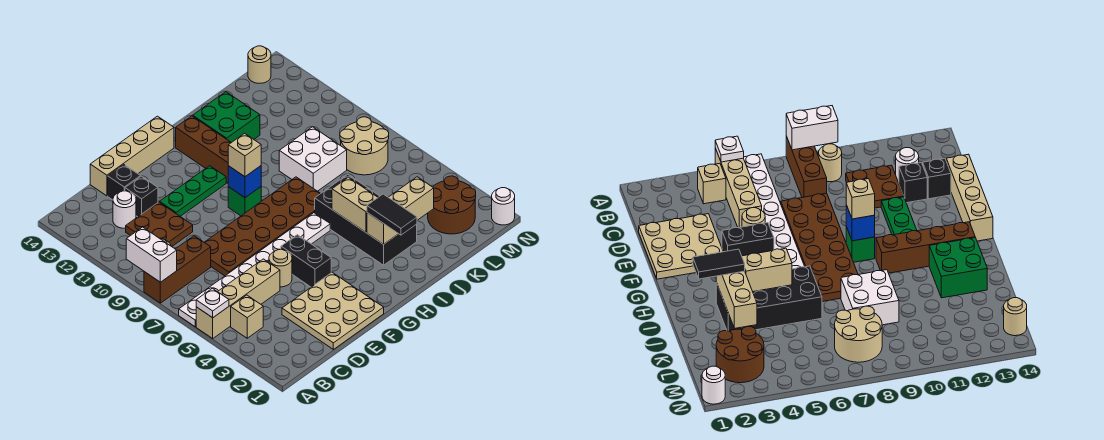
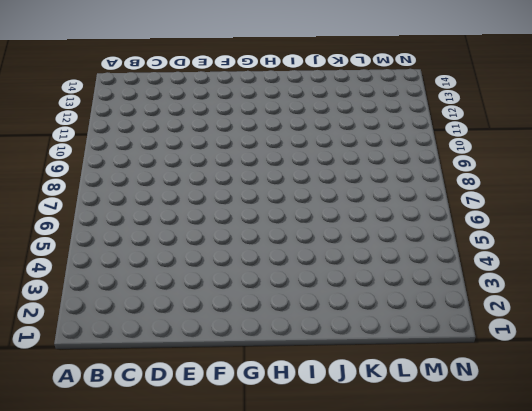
none -> tan brick A5:D5 level 1
none -> white plate A6:H6 level 1
none -> brown brick A8:C8 level 1
none -> tan brick B4 level 1

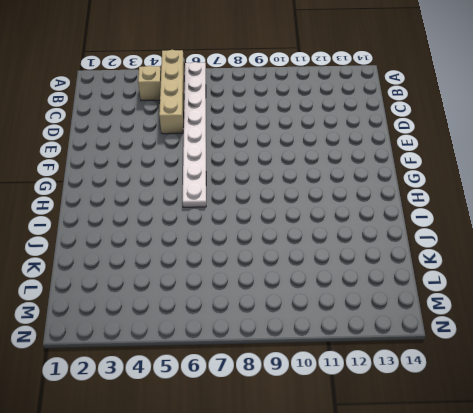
none -> brown brick A8:C8 level 1
none -> tan round brick B9 level 1
none -> brown plate C10:D11 level 1
none -> white round brick C12 level 1

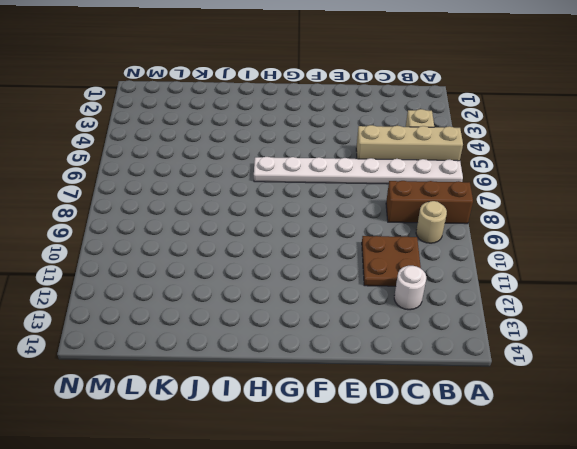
none -> tan plate D1:F3 level 1
none -> brown plate D7:I8 level 1
none -> black brick D12 level 1
none -> black brick D13 level 1

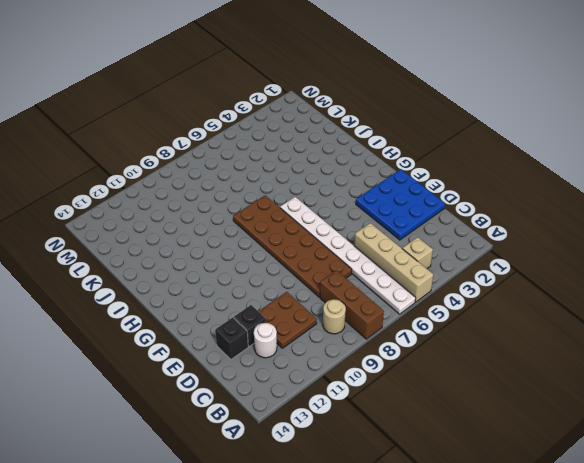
blue plate D1:F3 level 1 -> tan plate D1:F3 level 1
none -> tan brick D14:G14 level 1
none -> tan round brick E5 level 1
none -> green plate E11:G11 level 1
none -> black brick F4:F5 level 1

